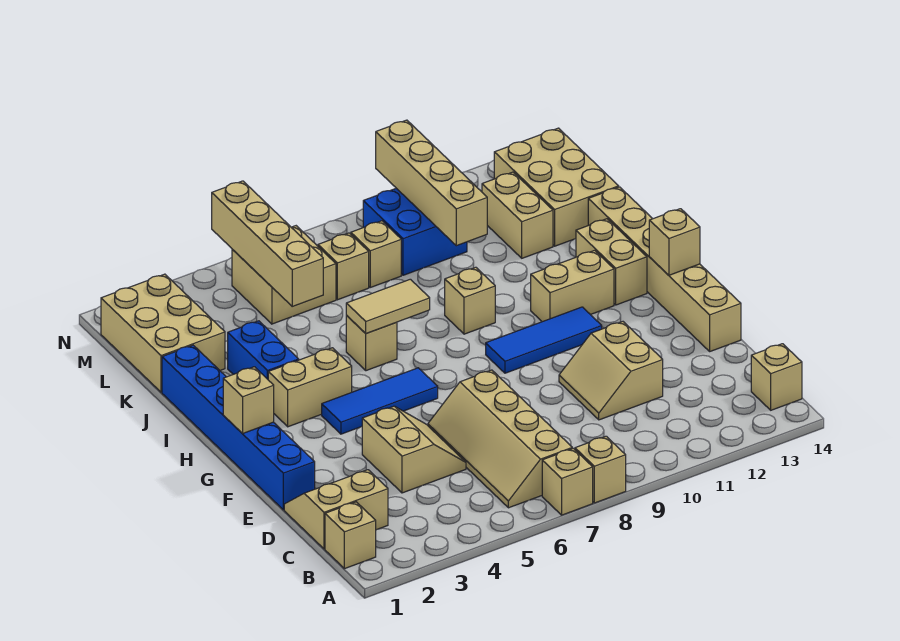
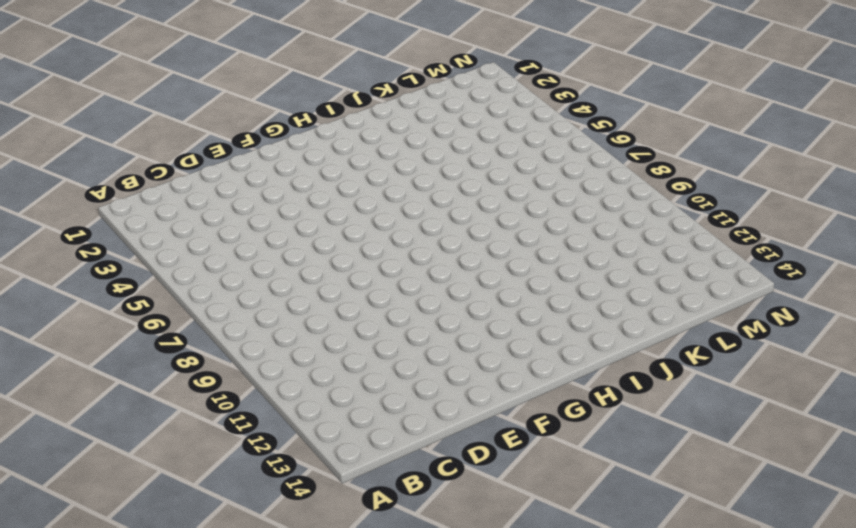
none -> tan brick A7 level 1
none -> tan brick A8 level 1
none -> tan brick B1 level 1
none -> tan slope B6:E7 level 1 top 7

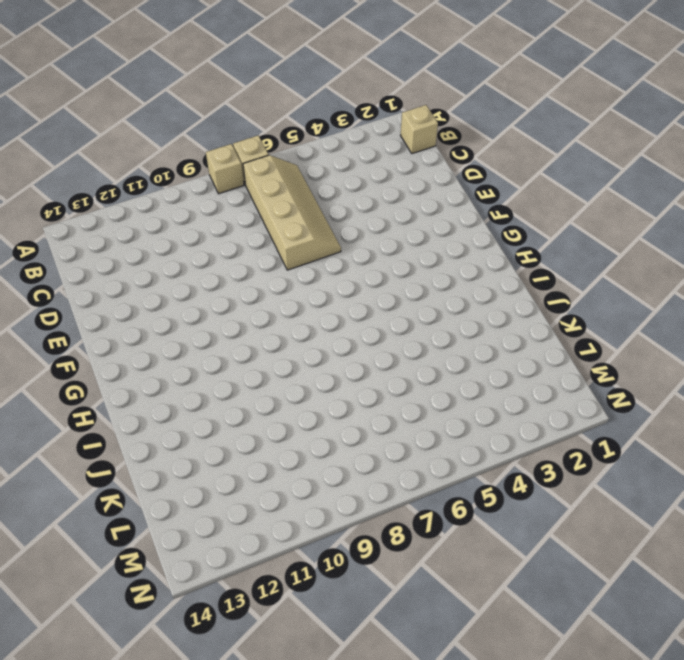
none -> tan brick B14 level 1
none -> tan slope C1:D2 level 1 top C
none -> tan slope D4:E5 level 1 top 4
none -> tan slope D10:E11 level 1 top 11

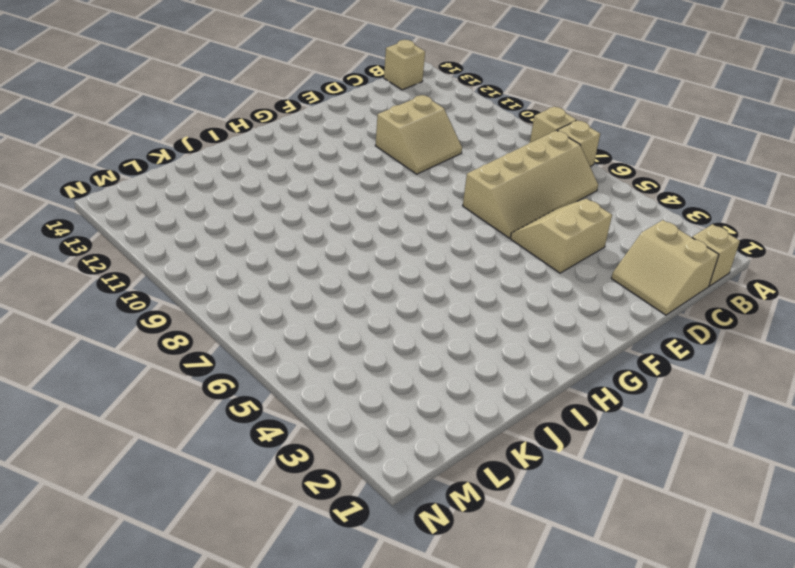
none -> blue brick E1:J1 level 1
none -> tan brick E14:J14 level 1
none -> blue tile G4:G6 level 1
none -> blue tile G9:G11 level 1

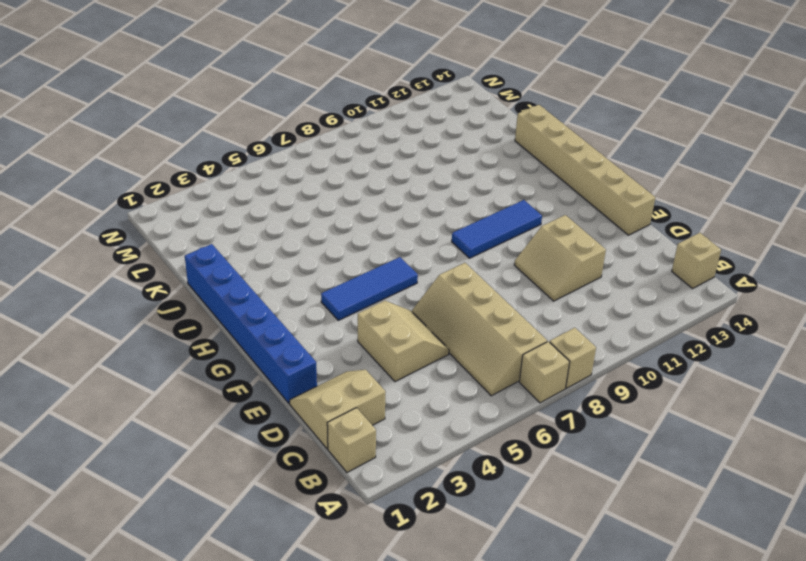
none -> tan brick H3:H4 level 1
none -> tan brick H11:H12 level 1
none -> tan brick H13:I13 level 1
none -> blue brick I3:J3 level 1

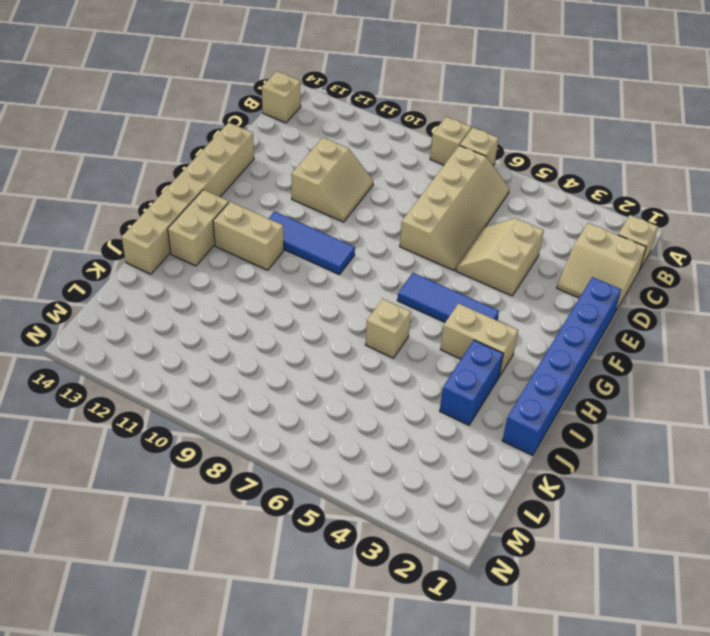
none -> tan brick I9 level 1
none -> tan brick K1:M2 level 1
none -> tan brick K12:L12 level 1
none -> tan brick K13:M14 level 1

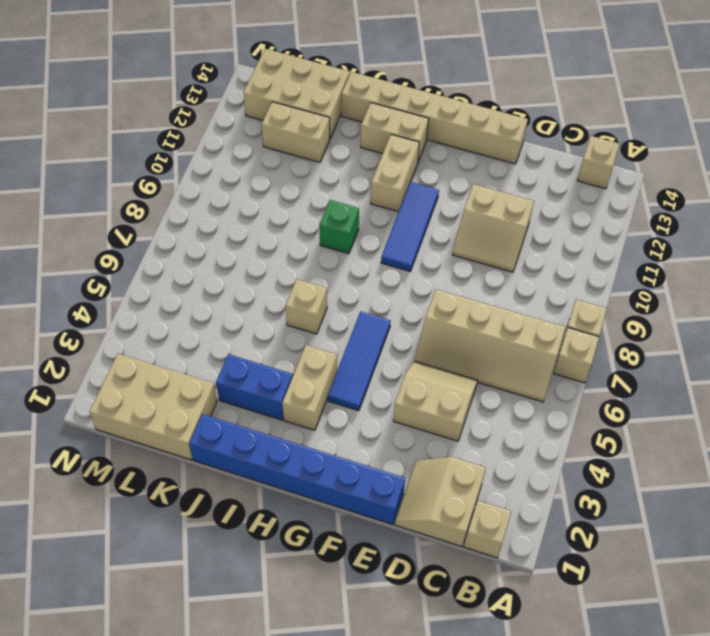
green brick I9 level 1 -> tan brick I9 level 1
none -> tan brick L5:M6 level 1
none -> tan brick L7 level 1
none -> tan brick L8 level 1
none -> blue brick L9:M10 level 1

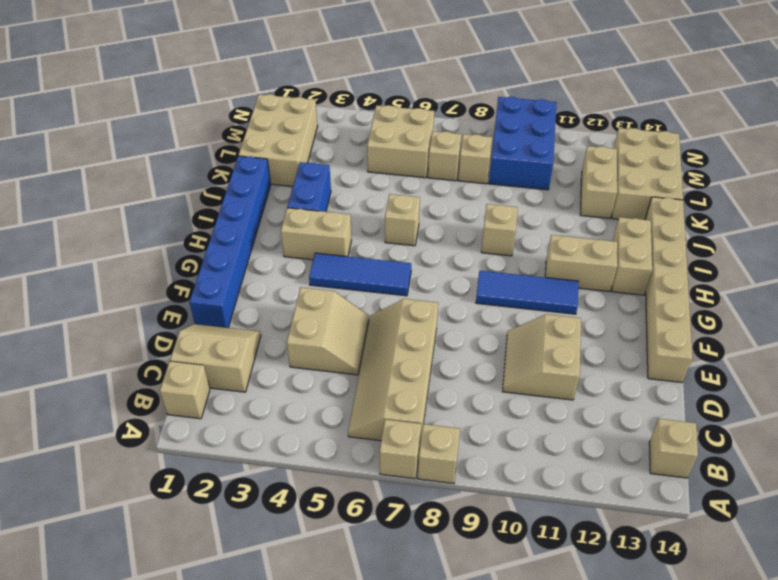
blue brick L9:N10 level 1 -> blue brick L9:M10 level 1
none -> tan brick G1 level 2
none -> tan brick G14 level 2
none -> tan tile I6:I7 level 2
none -> tan brick K5:N5 level 2

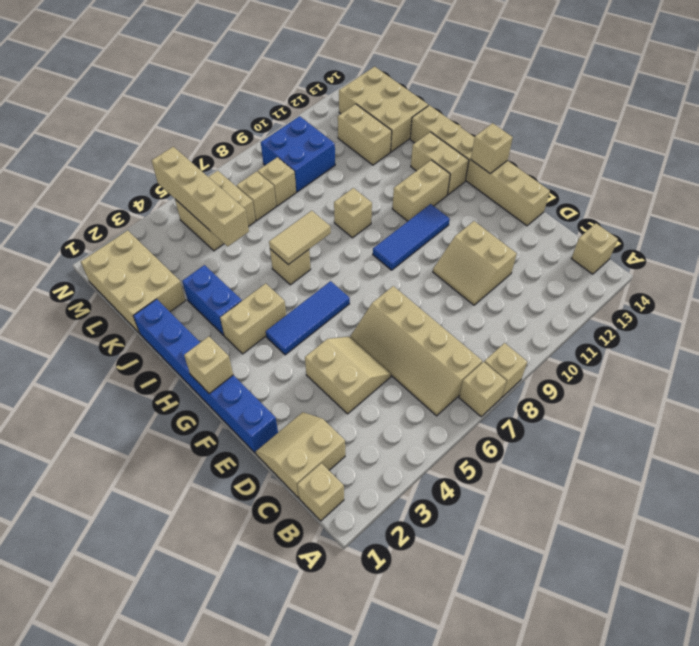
none -> tan brick K10:N10 level 2

